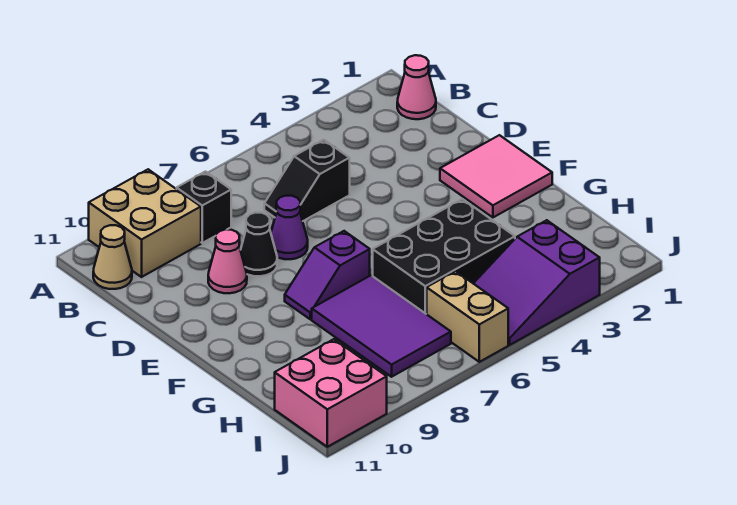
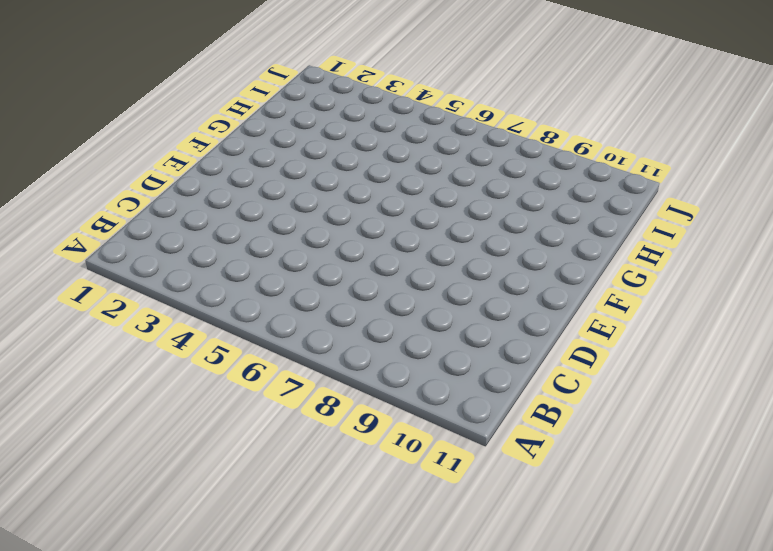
none -> tan brick A9:B10 level 1
none -> pink cone B1 level 1
none -> black brick B8 level 1

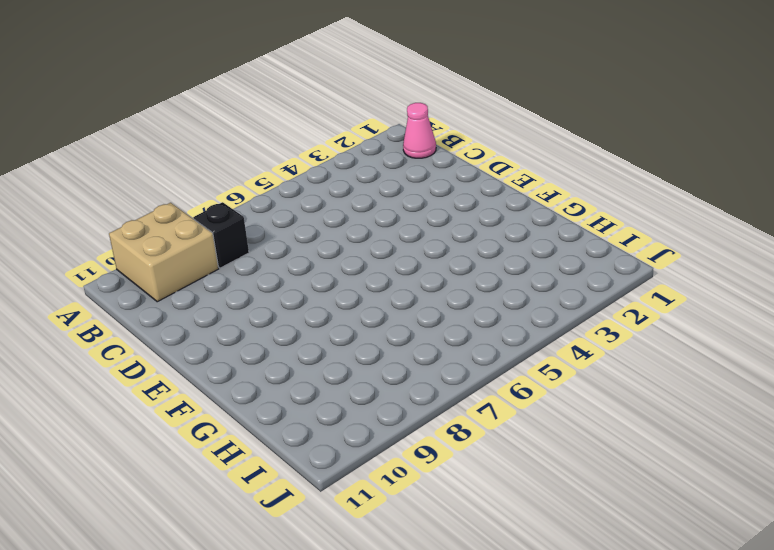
none -> tan cone B11 level 1
none -> black slope C5:C6 level 1 top 5
none -> purple cone D7 level 1

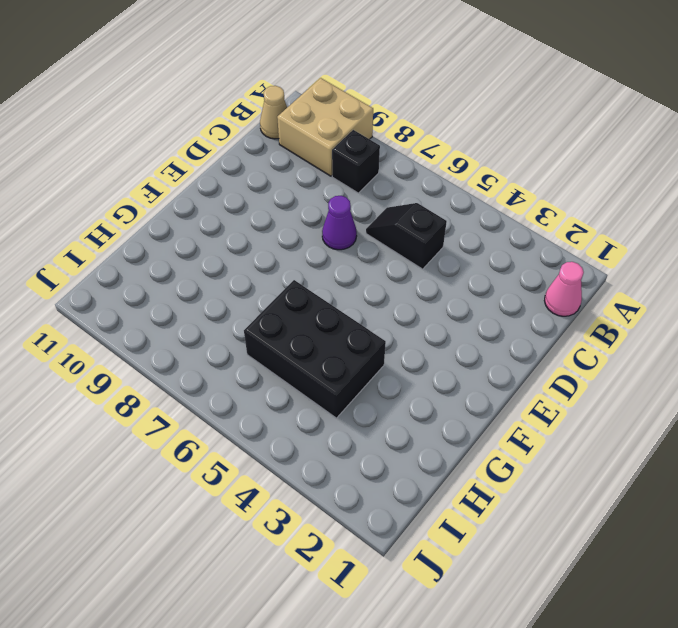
none -> black cone D8 level 1
none -> pink cone D9 level 1
none -> pink tile E1:F2 level 1

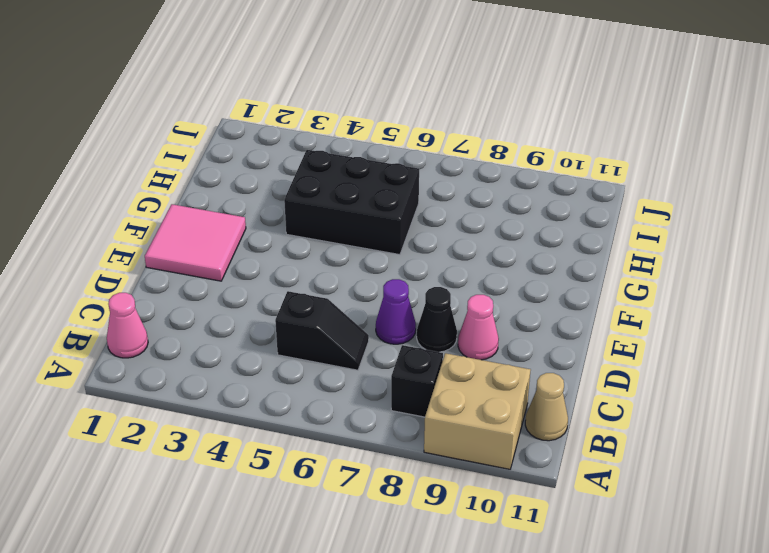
none -> purple slope F7:F8 level 1 top 7
none -> purple tile G7:I8 level 1
none -> purple slope I3:J5 level 1 top 3

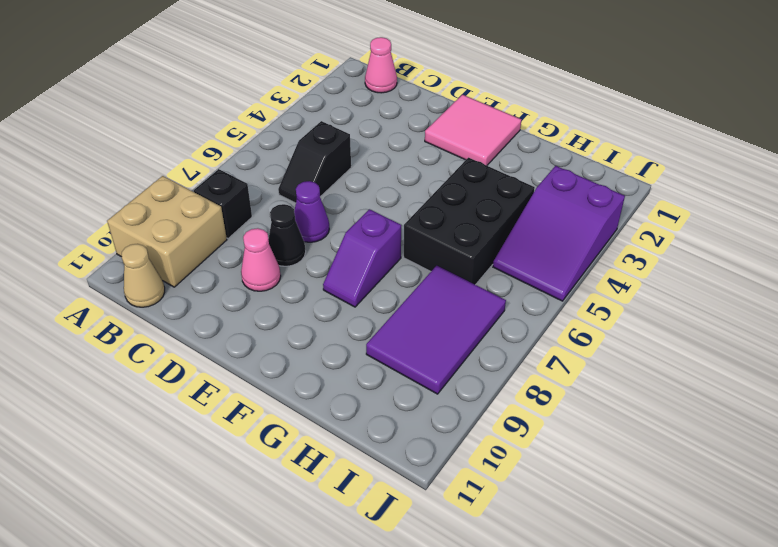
purple tile H7:I9 level 1 -> purple tile G7:I8 level 1
none -> tan brick I6:J6 level 1
none -> pink brick I10:J11 level 1

